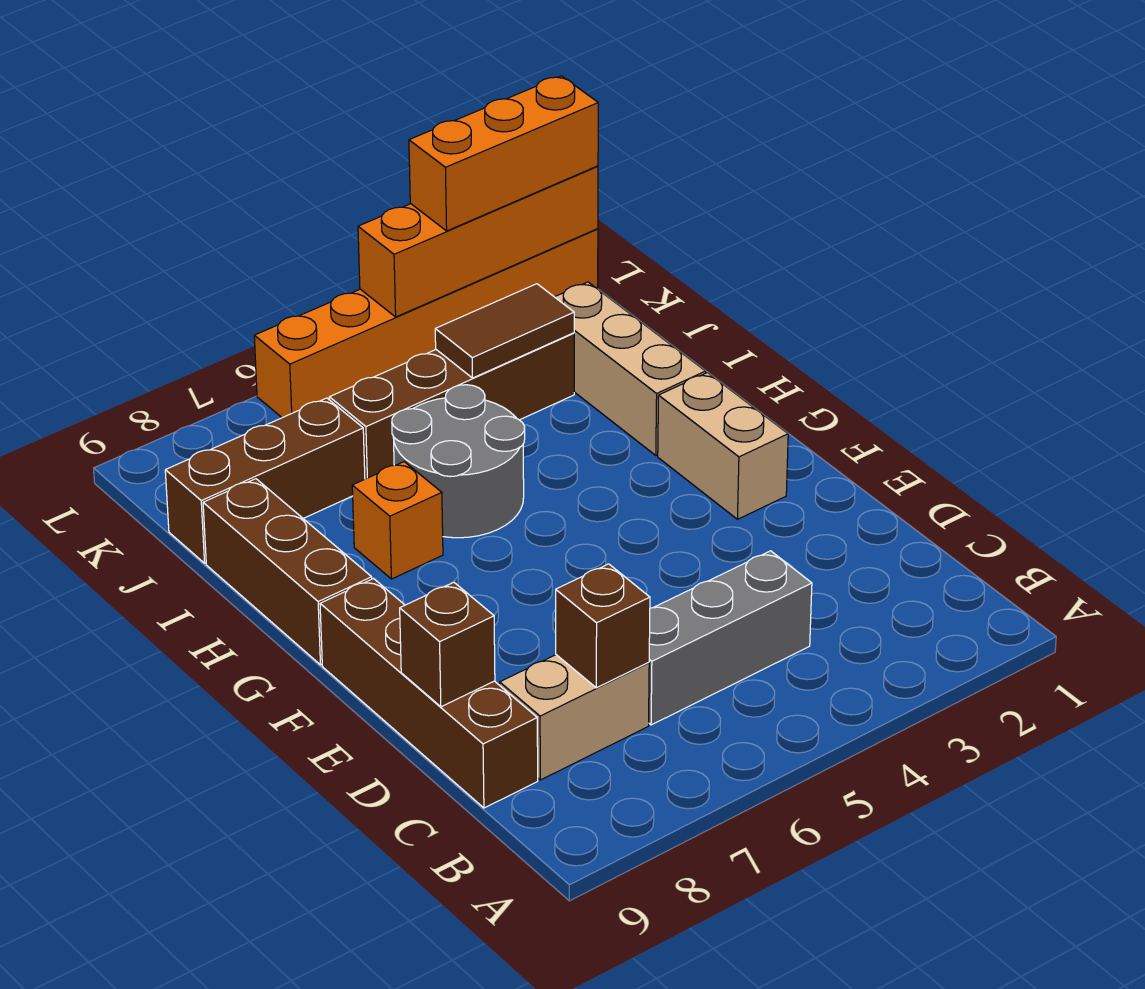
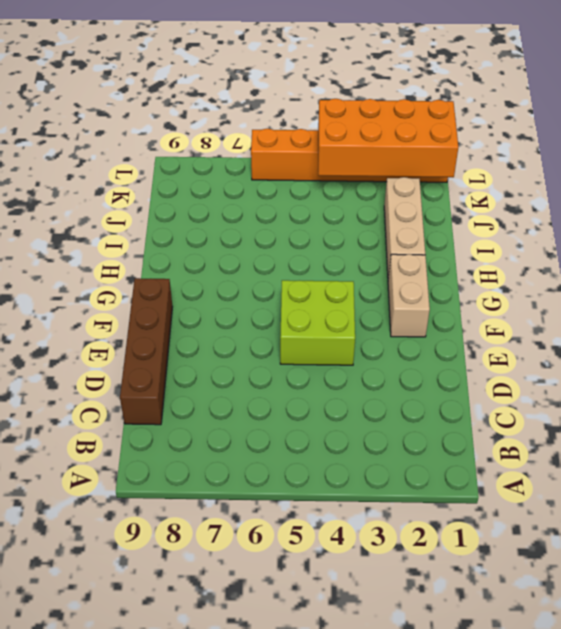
lime brick E4:F5 level 1 -> none
orange brick K1:L4 level 2 -> orange brick L1:L4 level 2
none -> grey brick C4:C6 level 1
none -> tan brick C7:C8 level 1
none -> brown brick G9:I9 level 1

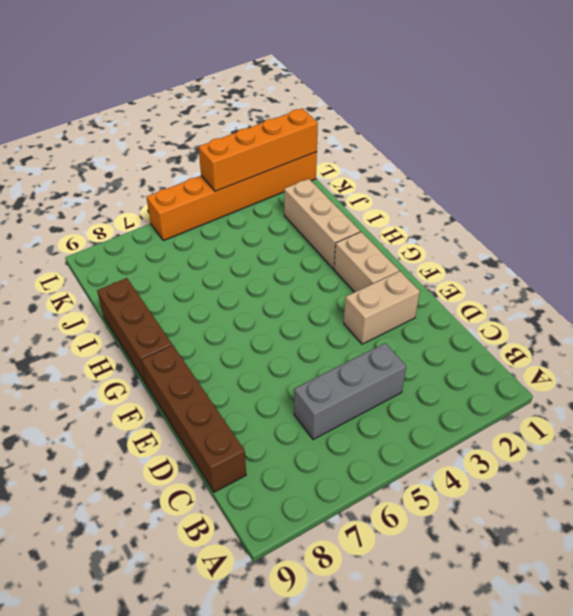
tan brick E2:E3 level 1 -> tan brick C7:C8 level 1
none -> grey round brick H5:I6 level 1
none -> orange brick H7 level 1
none -> brown brick J3:J6 level 1

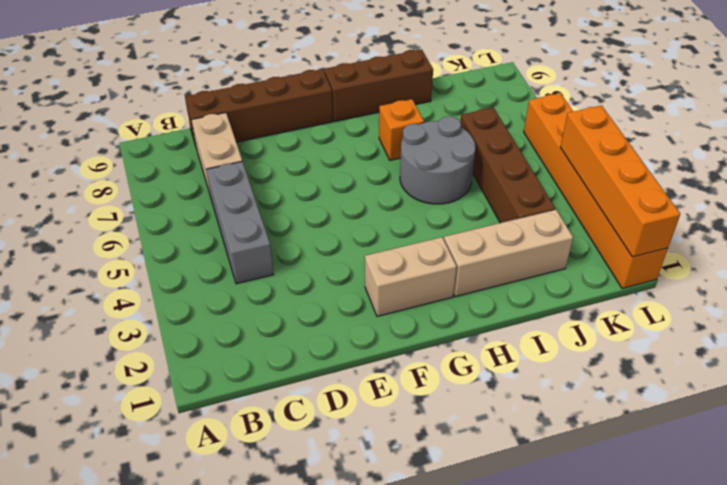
none -> brown brick J7:J9 level 1
none -> brown brick C7 level 2
none -> brown brick D9 level 2

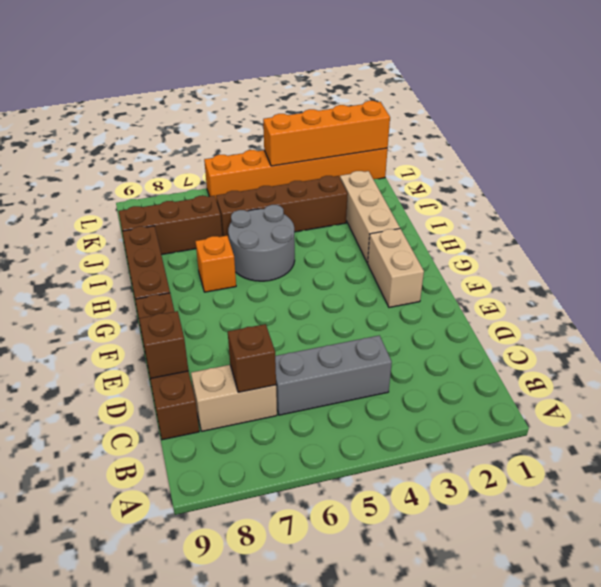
none -> brown tile J3:J4 level 2
none -> orange brick L1:L3 level 3

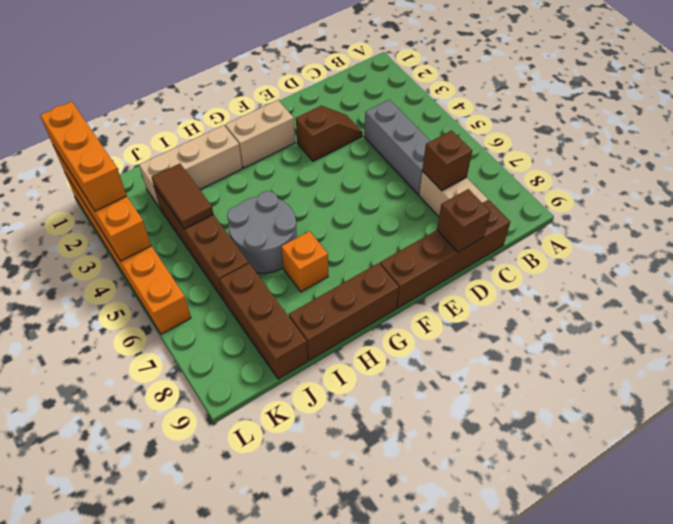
brown slope D3:E3 level 1 top E -> none

